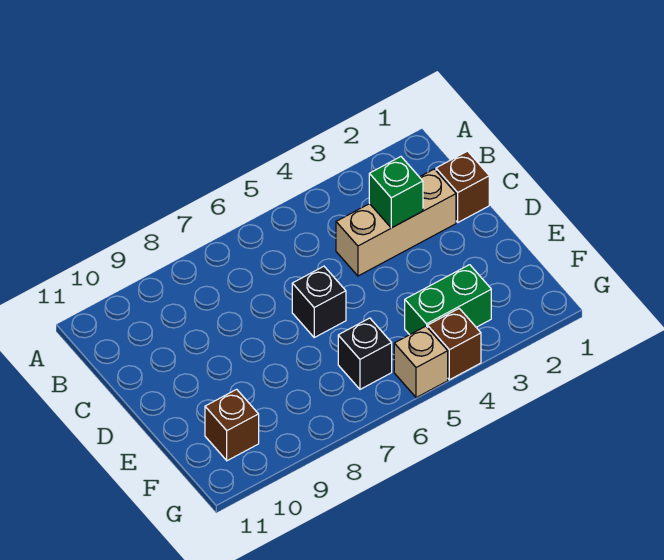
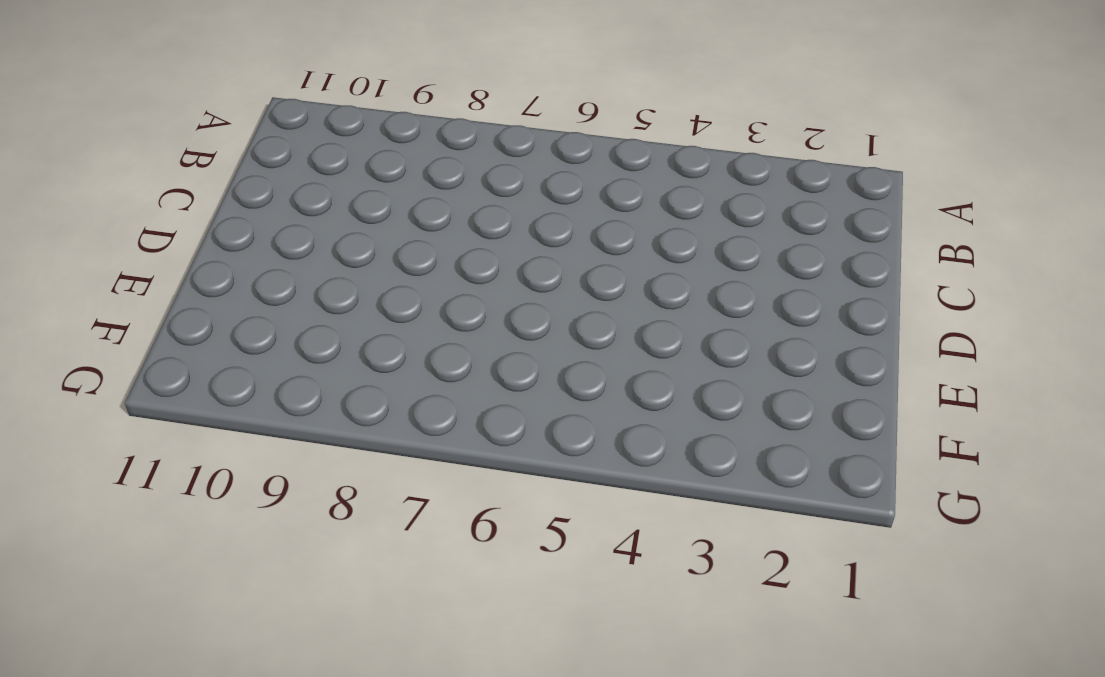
none -> brown brick C1 level 1
none -> tan brick C2:C4 level 1

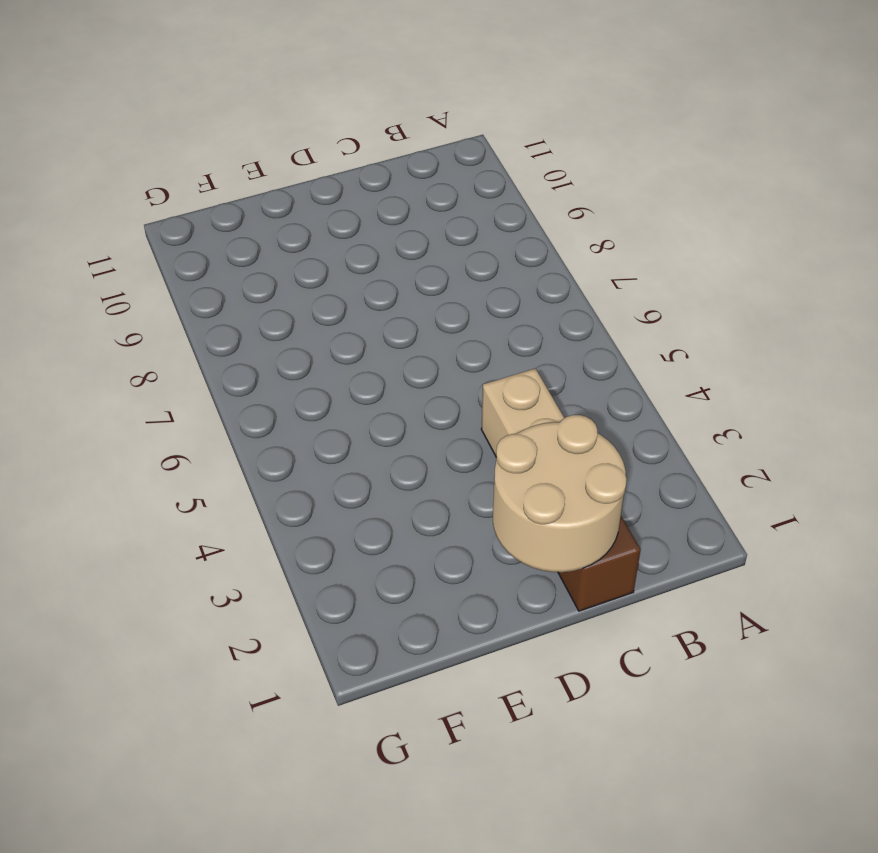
tan round brick C1:D2 level 2 -> none
none -> black brick D6 level 1
none -> green brick F3:F4 level 1

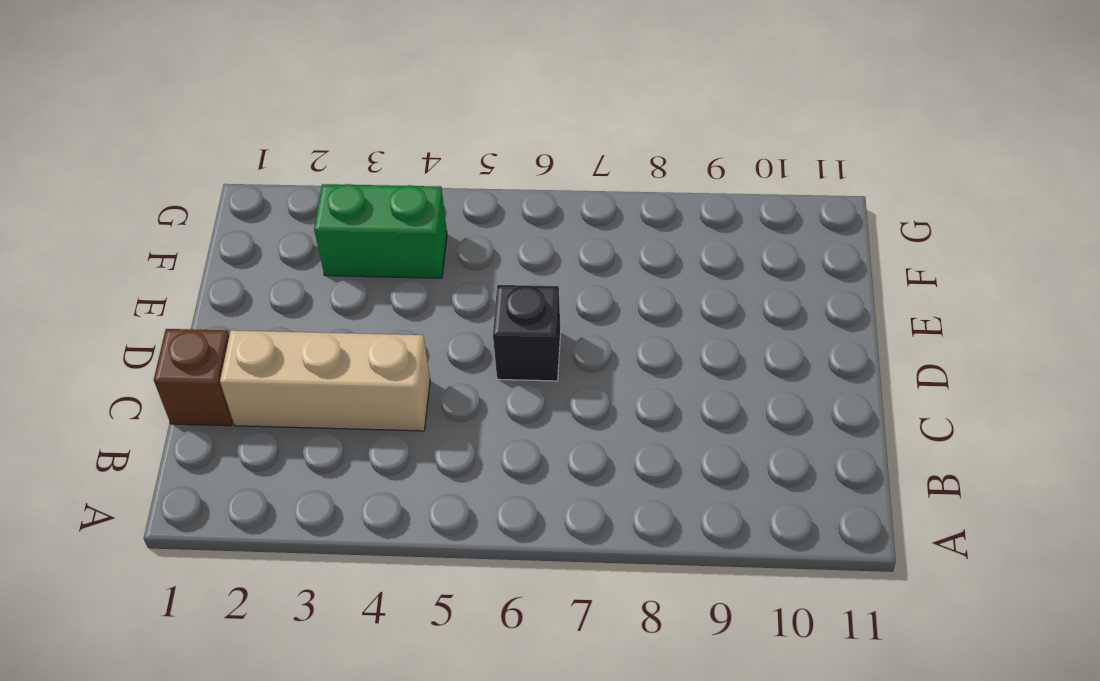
none -> black brick F6 level 1
none -> brown brick F10 level 1

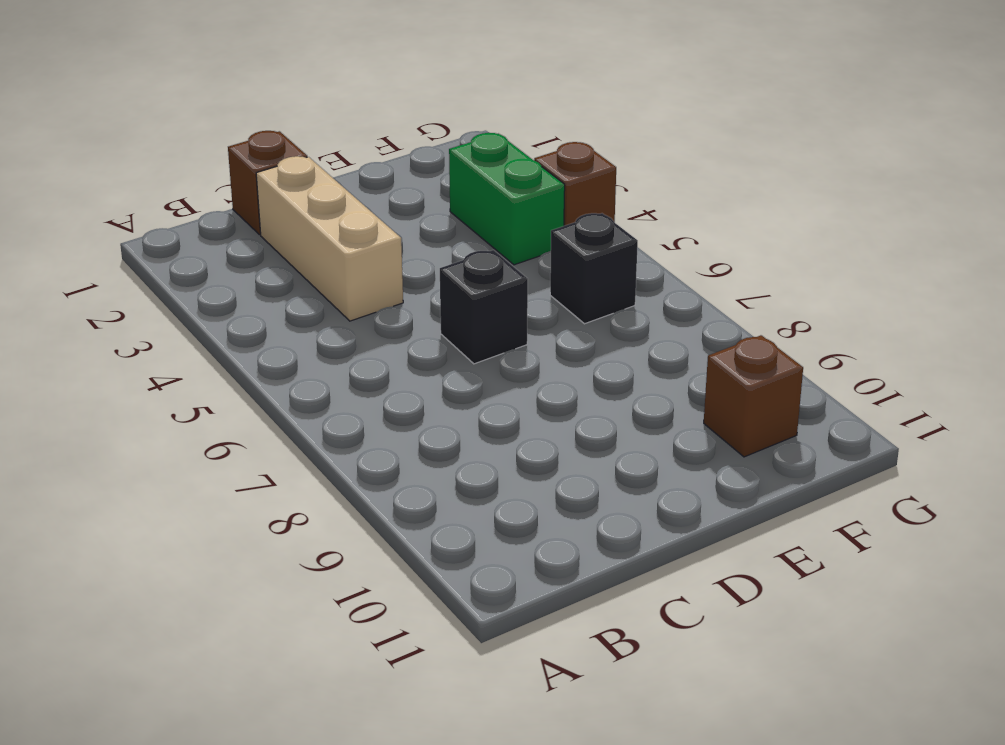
none -> tan brick G5 level 1
none -> green brick C3 level 2

